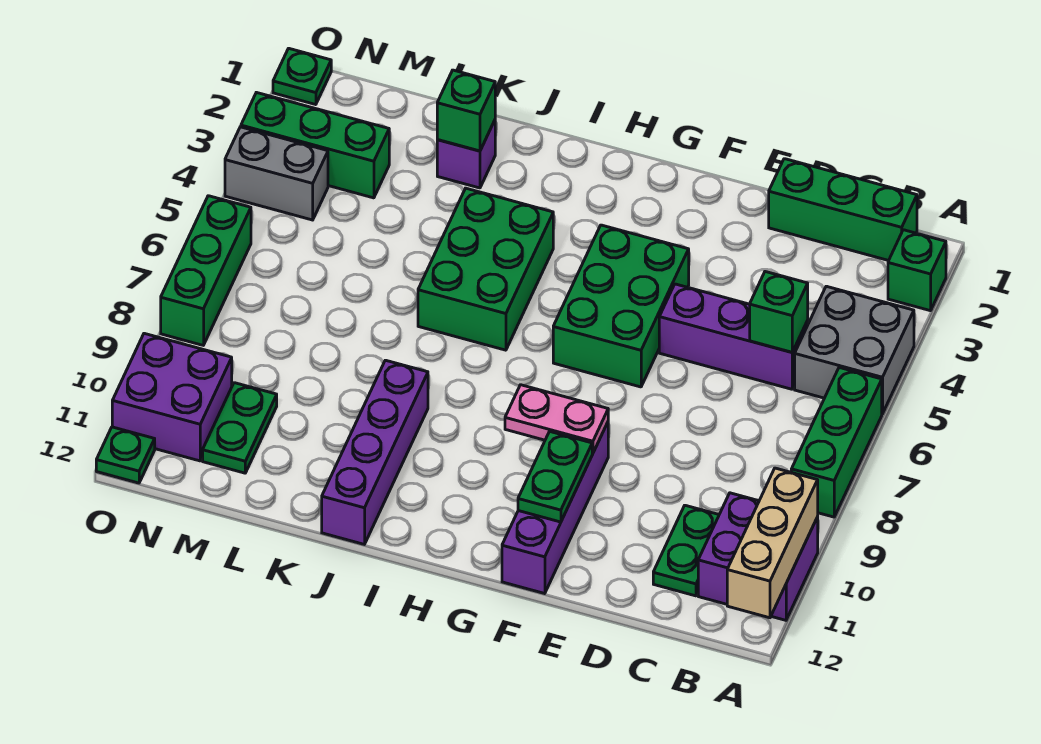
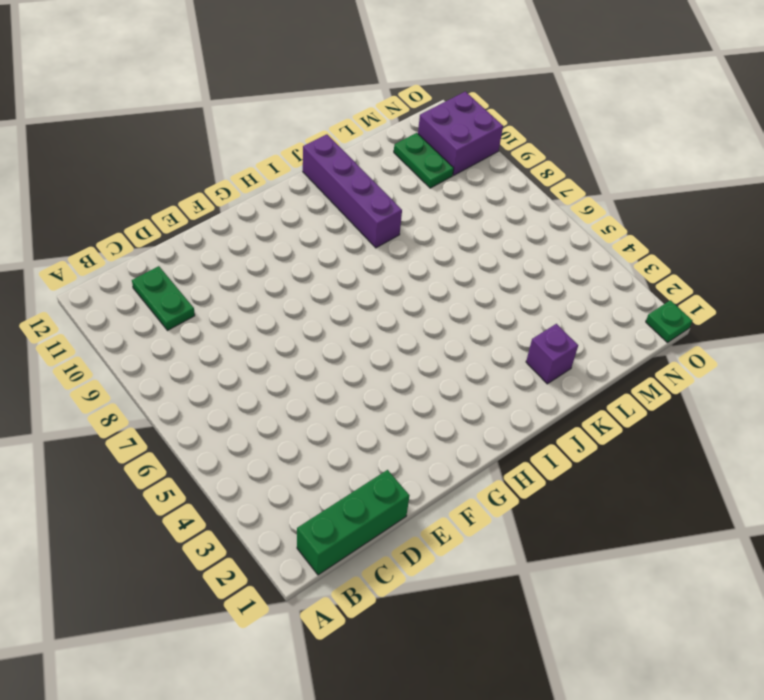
none -> green brick A2 level 1
none -> grey brick A4:B5 level 1
none -> green brick A6:A8 level 1

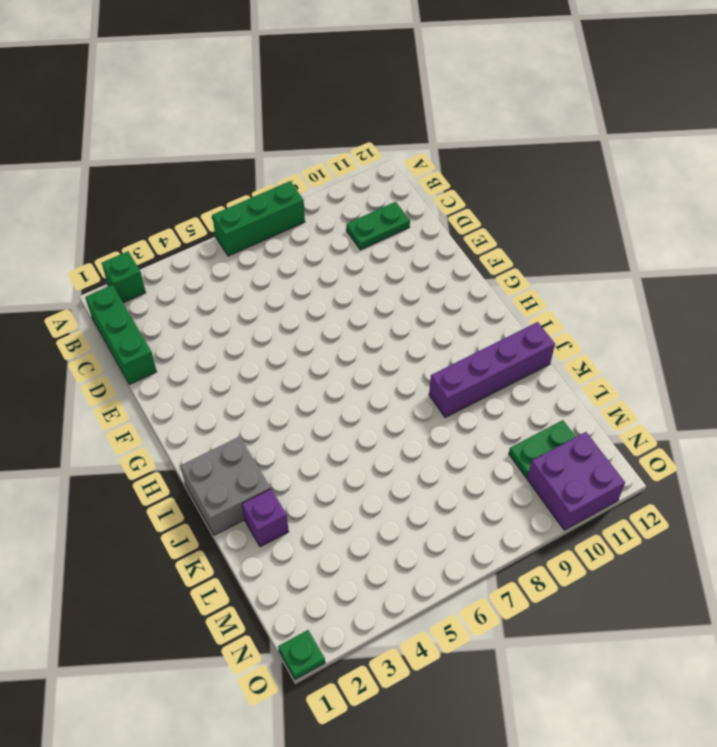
grey brick I1:J2 level 1 -> grey brick A4:B5 level 1
none -> purple brick A10:B11 level 1
none -> purple brick C5:E5 level 1
none -> green brick F4:G6 level 1

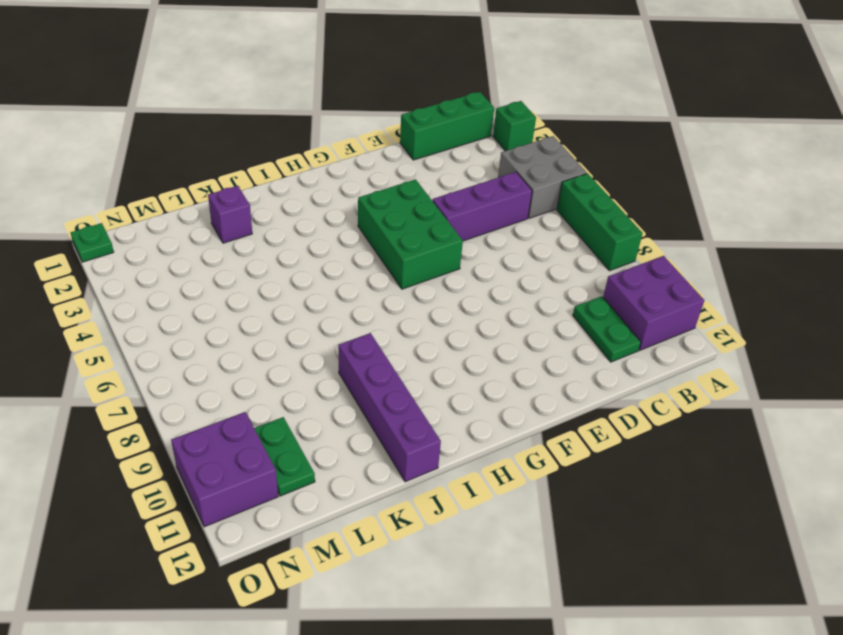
none -> purple brick F9:F12 level 1
none -> green brick I4:J6 level 1
none -> green brick M3:O3 level 1

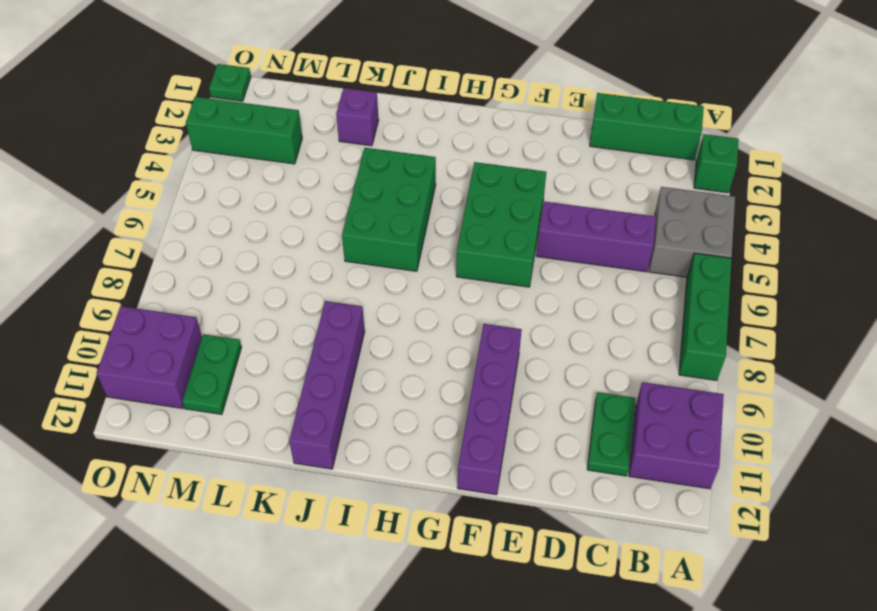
none -> grey brick N4:O4 level 1
none -> green brick O6:O8 level 1
none -> green plate O12 level 1

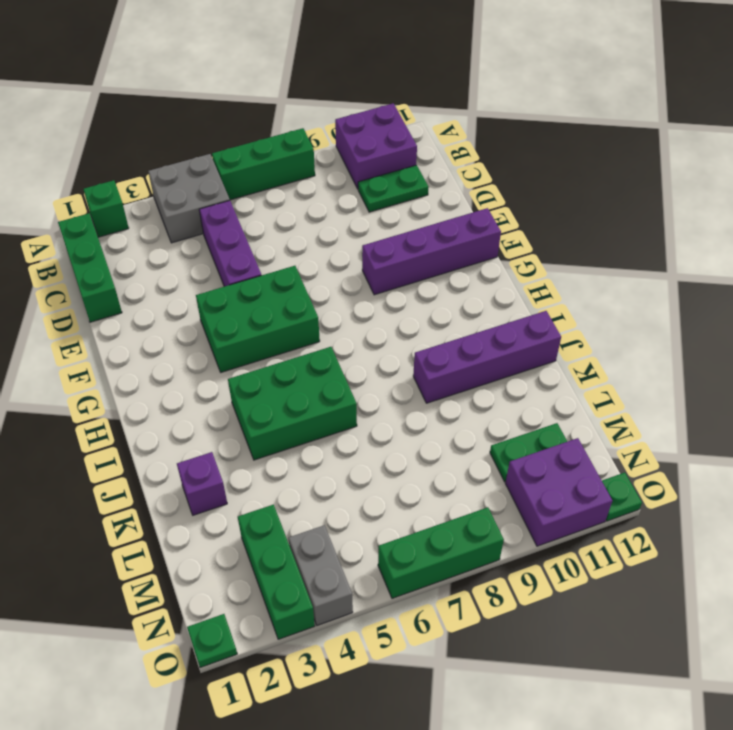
none -> tan brick A10:A12 level 2
none -> green brick C5 level 2
none -> pink plate F9:G9 level 2

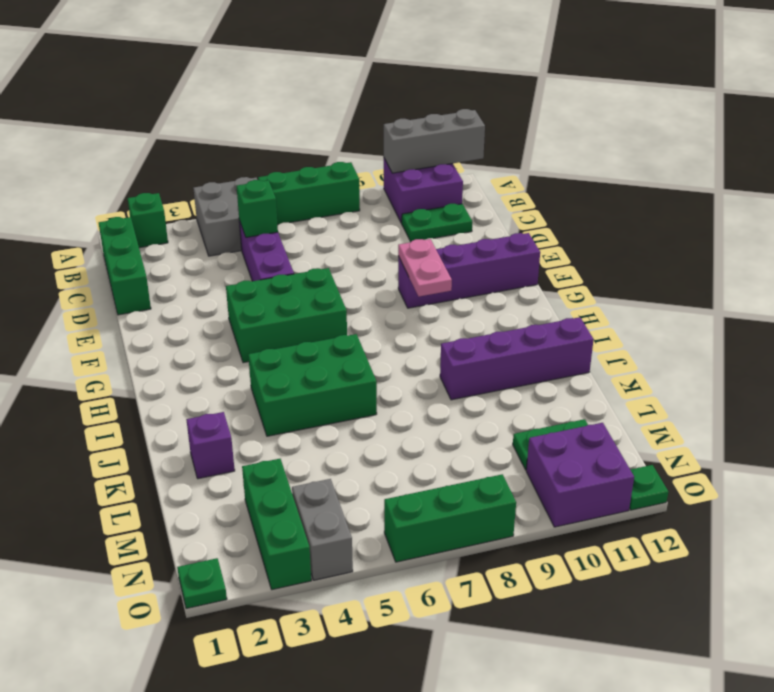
grey brick A10:A12 level 2 -> tan brick A10:A12 level 2
none -> green plate F10:F11 level 2
none -> green brick K2 level 2

